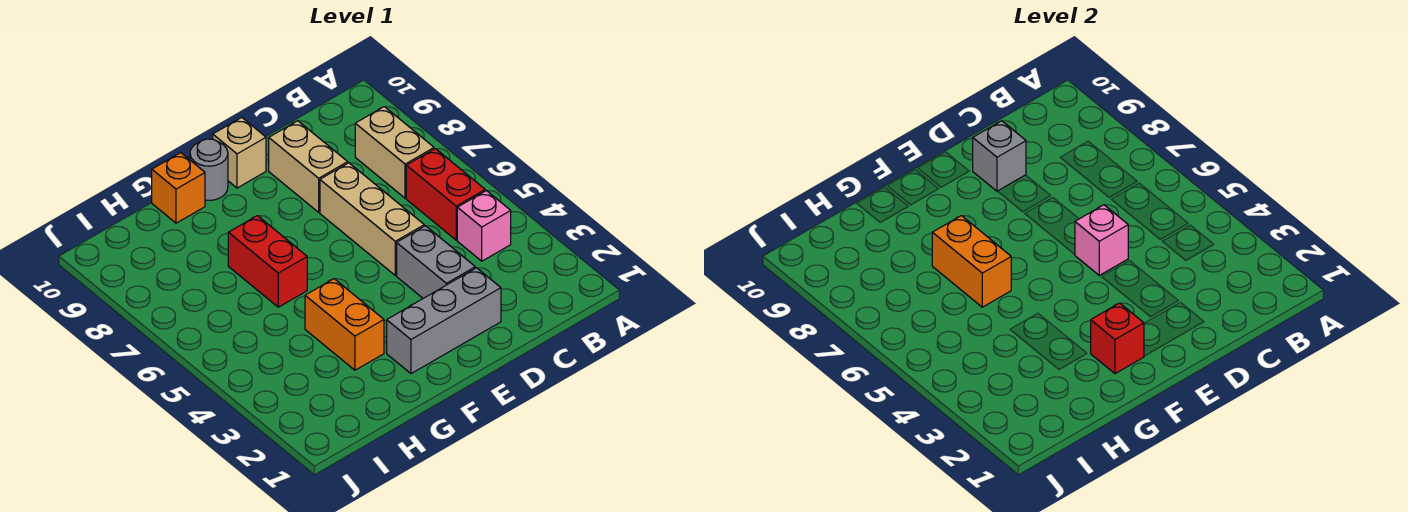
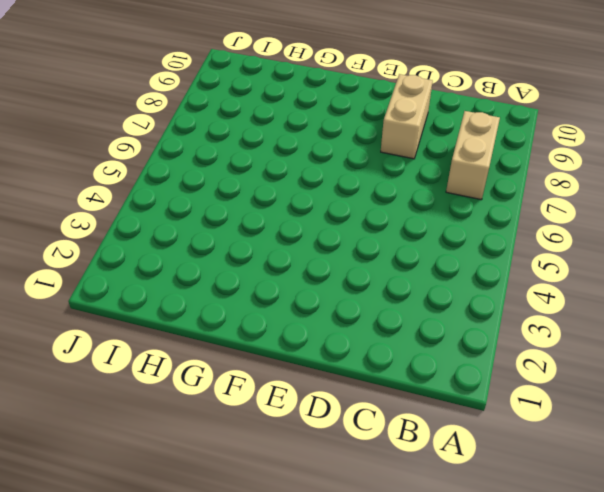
none -> pink brick B4 level 1
none -> red brick B5:B6 level 1
none -> grey brick D2:F2 level 1

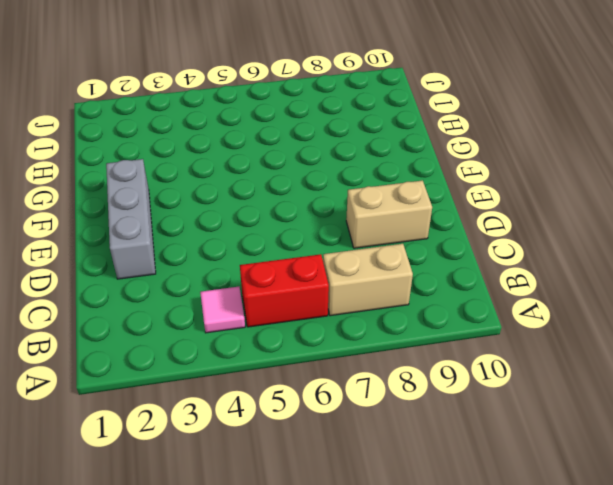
pink tile B4 level 1 -> pink brick B4 level 1
none -> grey brick D3:D4 level 1
none -> tan brick D5:D7 level 1
none -> tan brick E10 level 1

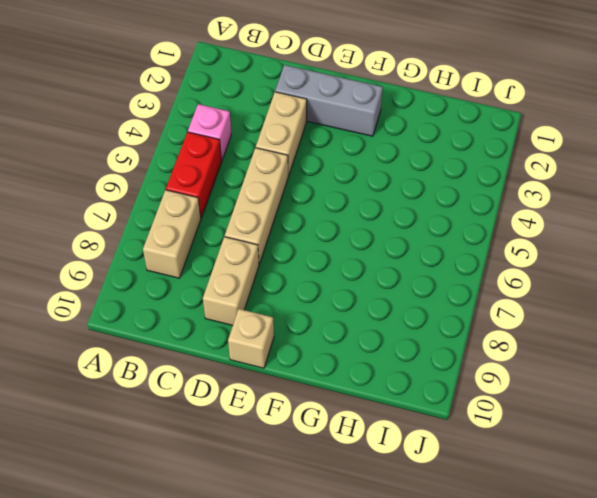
tan brick D3:D4 level 1 -> grey brick D3:D4 level 1
none -> grey round brick F10 level 1
none -> orange brick G3:G4 level 1
none -> red brick G6:G7 level 1

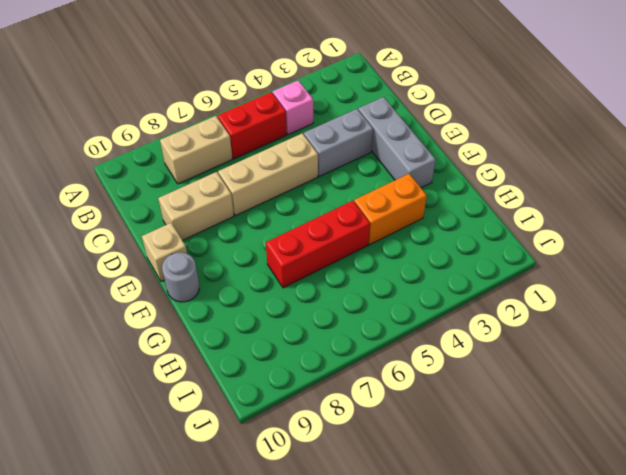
red brick G5:G7 level 1 -> red brick G6:G7 level 1
none -> orange brick G10 level 1
none -> pink brick D5 level 2
none -> grey brick D9 level 2

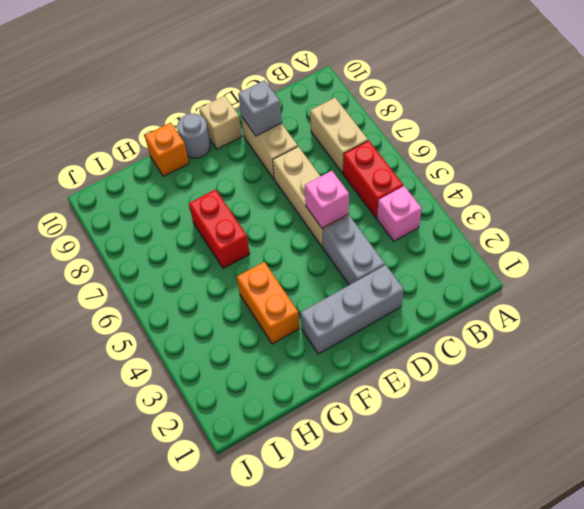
none -> red brick F2 level 2
none -> orange brick G6:G7 level 2

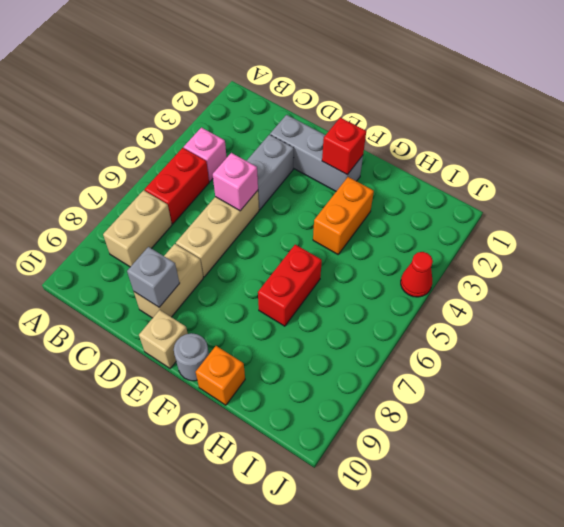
red cone J4 level 1 -> none
none -> orange brick G6:G7 level 2

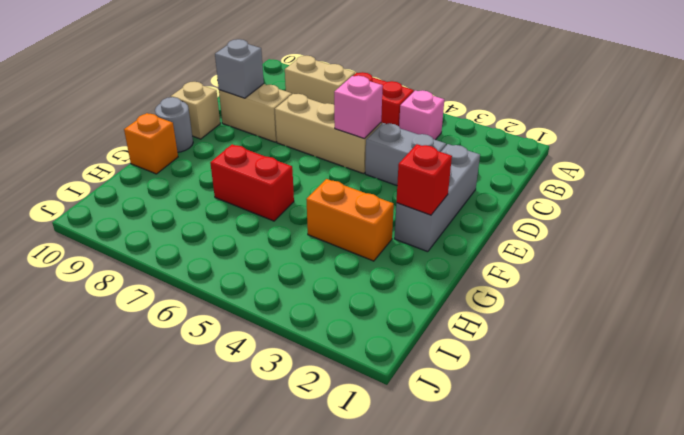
none -> orange brick G6:G7 level 2

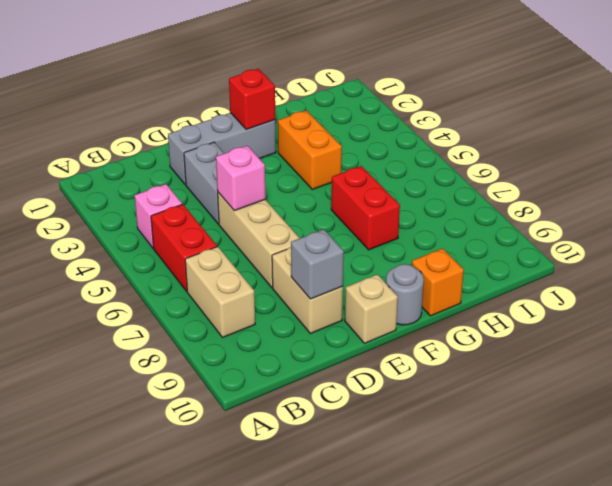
none -> orange brick G6:G7 level 2

